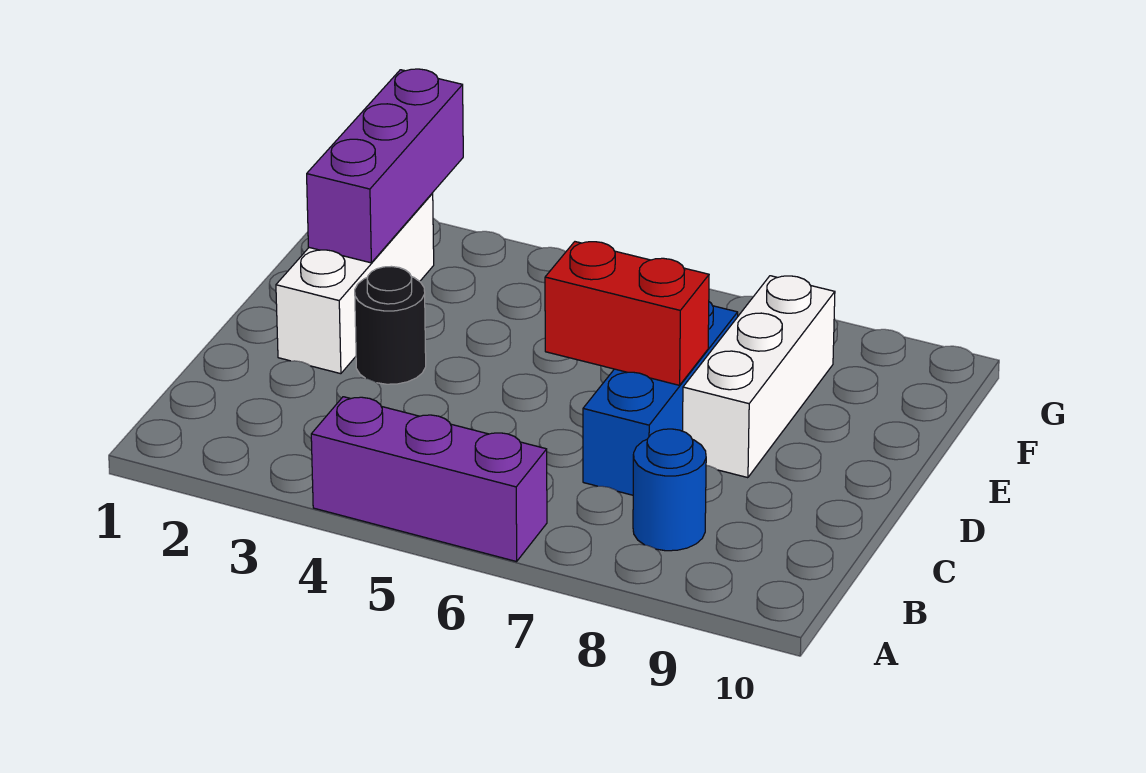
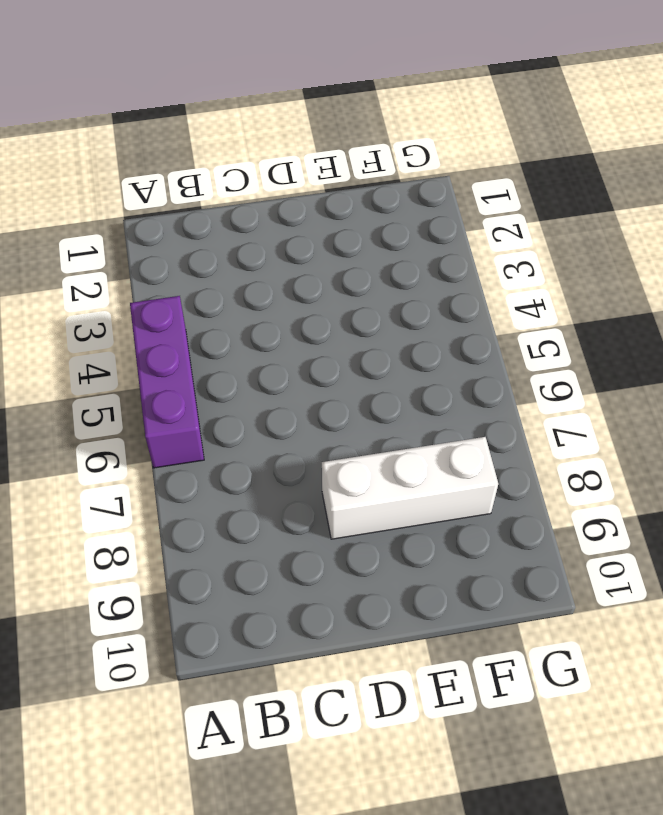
none -> blue round brick B8 level 1
none -> blue brick C7:E7 level 1

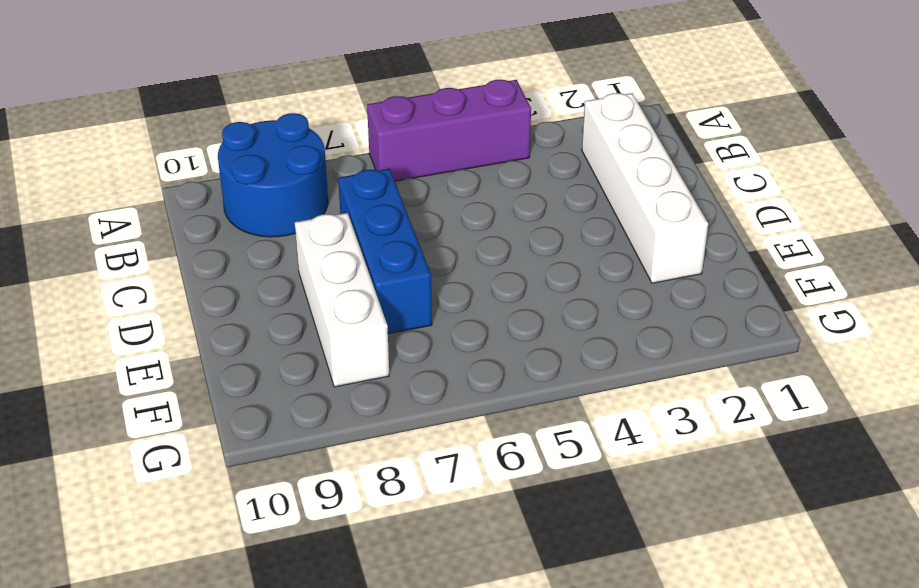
blue round brick A8:B9 level 1 -> blue round brick B8 level 1
white brick B2:E2 level 1 -> white brick D2:F2 level 1
none -> black round brick D3 level 1
none -> red brick D6:D7 level 2

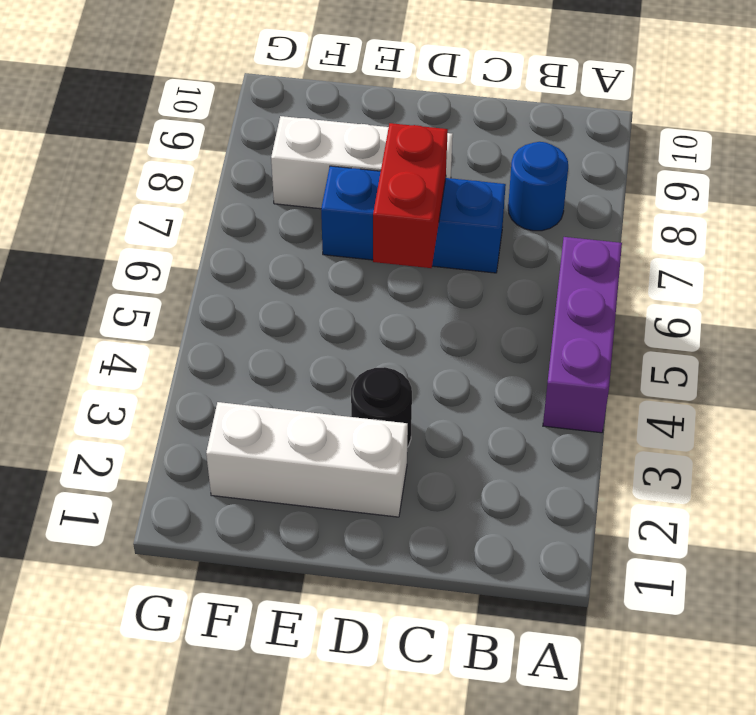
none -> purple brick E2:G2 level 2

